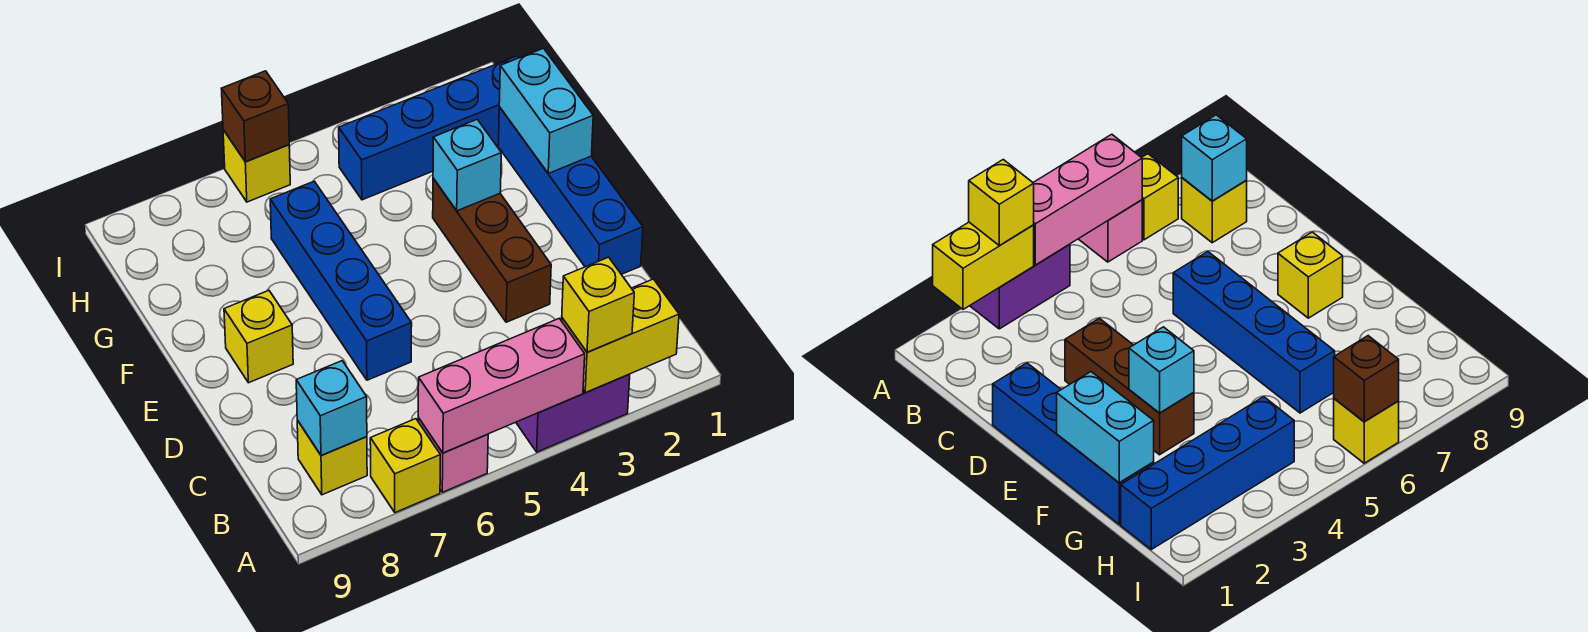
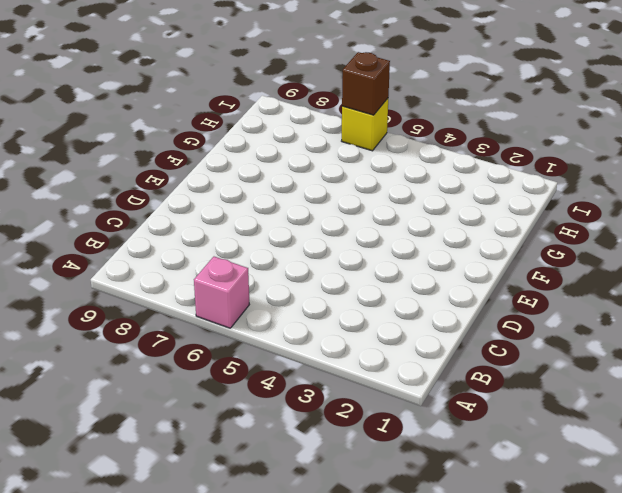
none -> purple brick A3:A4 level 1
none -> yellow brick A7 level 1
none -> yellow brick B8 level 1

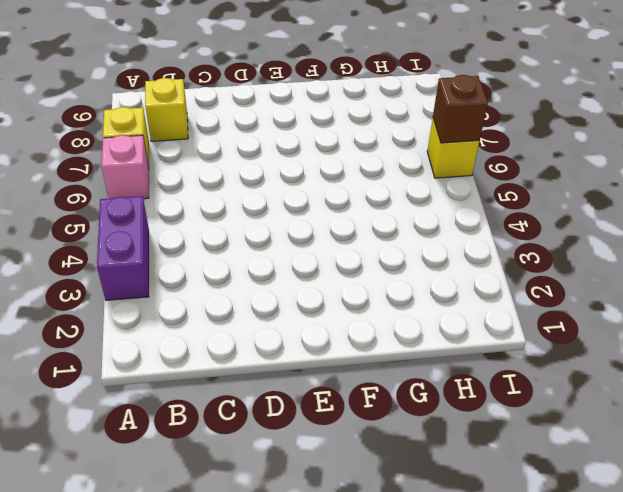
none -> blue brick D1:G1 level 1
none -> brown brick D3:F3 level 1
none -> blue brick D6:G6 level 1

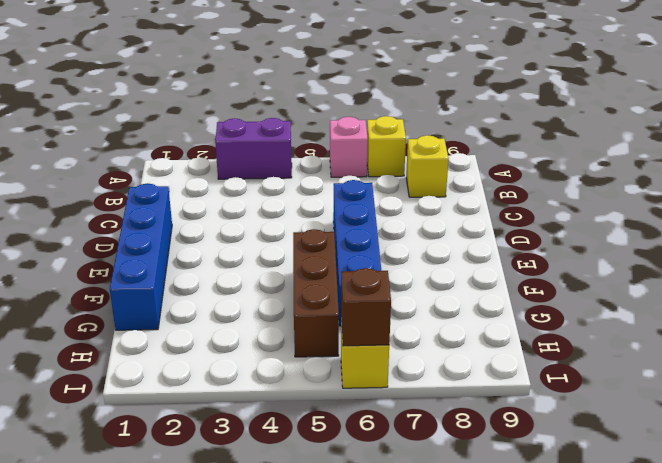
brown brick F5:H5 level 1 -> brown brick D3:F3 level 1
none -> yellow brick E8 level 1
none -> blue brick H1:H4 level 1
none -> yellow brick A2:A3 level 2

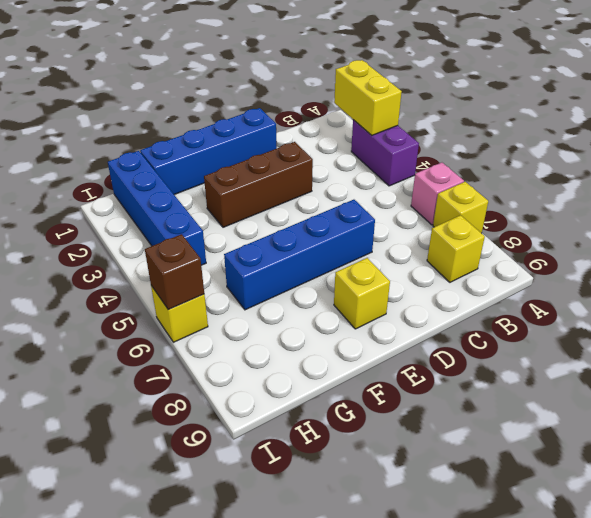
none -> pink brick A4:A6 level 2
none -> cyan brick B8 level 2
none -> cyan brick F1:G1 level 2

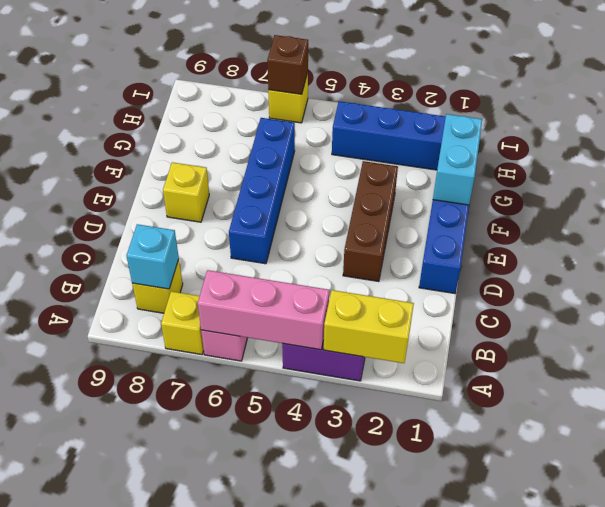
none -> cyan brick F3 level 2
none -> yellow brick A3 level 3

